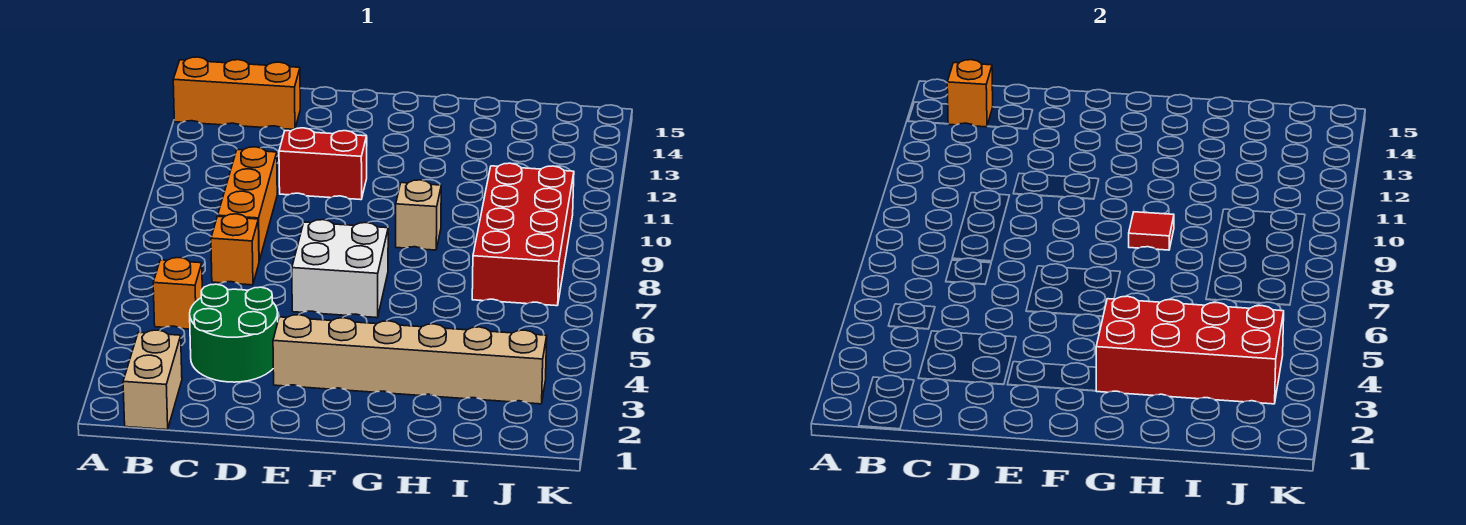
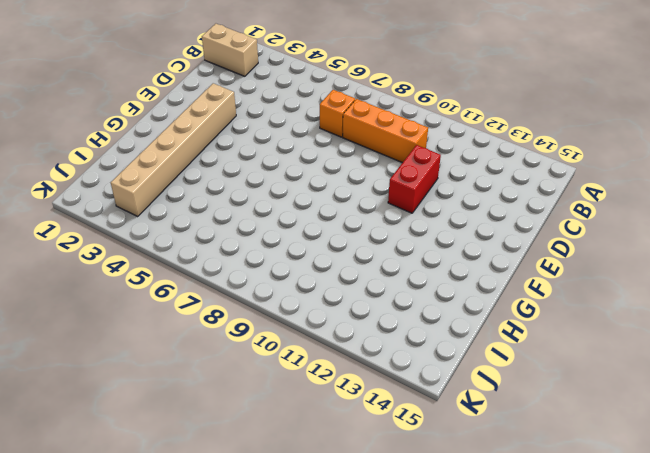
none -> orange brick A14:C14 level 1
none -> orange brick B5 level 1
none -> green round brick C3:D4 level 1

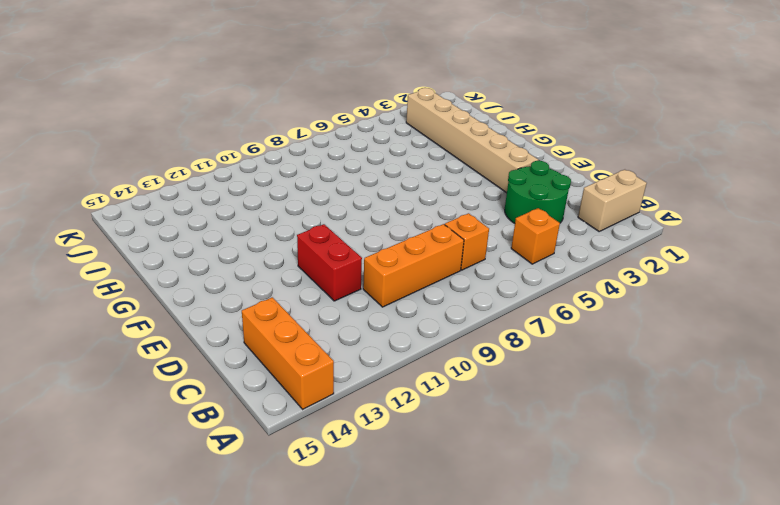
none -> white brick E6:F7 level 1
none -> tan brick G9 level 1
none -> red brick I7:J10 level 1

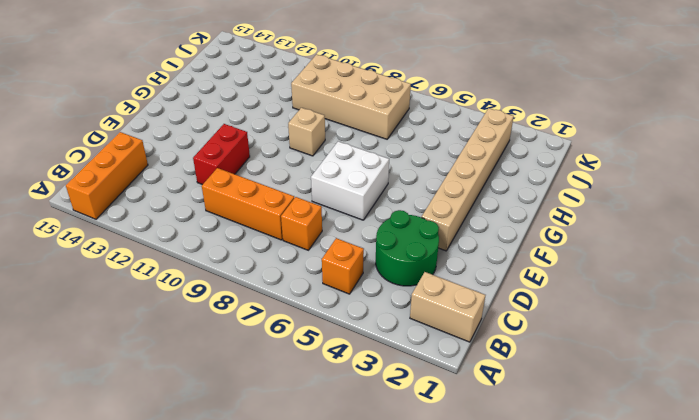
tan brick I7:J10 level 1 -> red brick I7:J10 level 1
none -> orange brick B14 level 2
none -> red brick G3:J4 level 2
none -> red tile G9 level 2

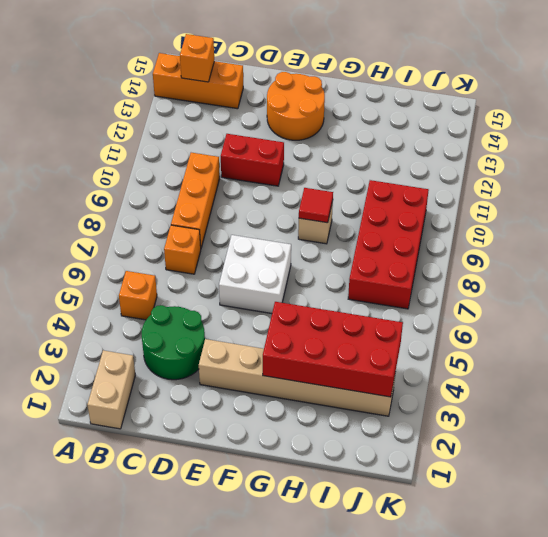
orange round brick E13:F14 level 1 -> none

